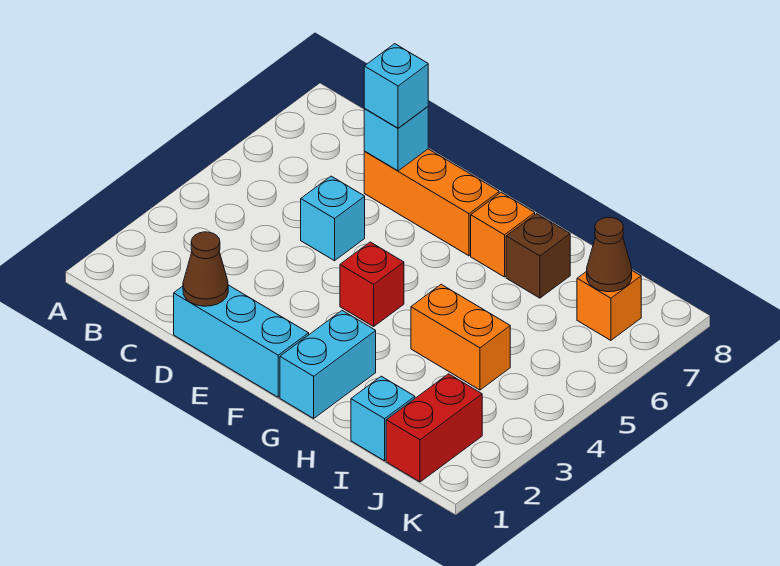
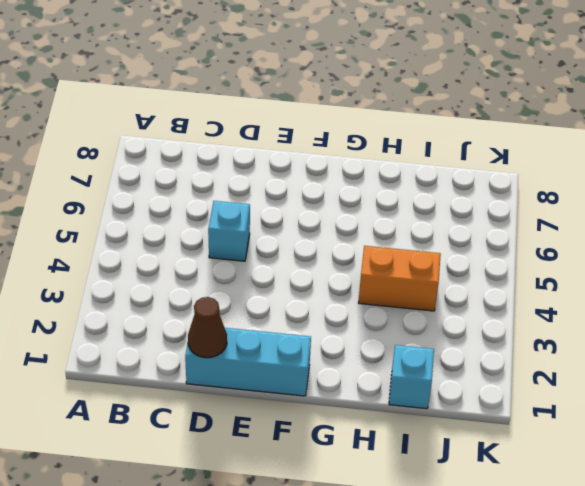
none -> orange brick D7:F7 level 1
none -> red brick F4 level 1
none -> cyan brick G1:G2 level 1

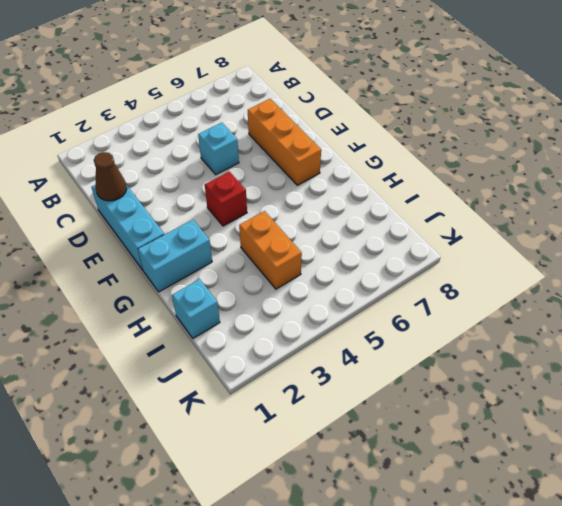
none -> orange brick G7 level 1
none -> brown brick H7 level 1
none -> red brick J1:J2 level 1

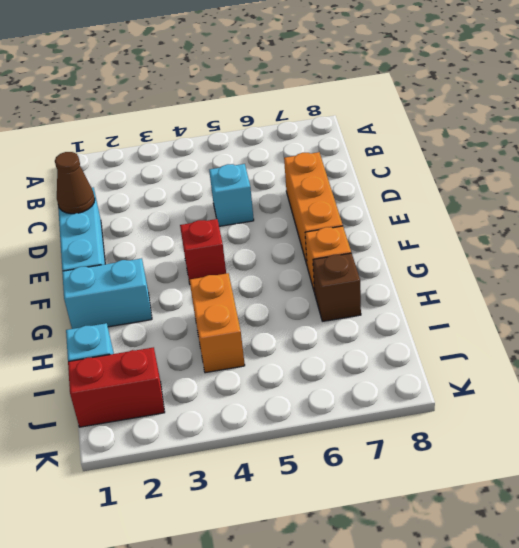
none -> orange brick J7 level 1
none -> cyan brick D7 level 2
none -> brown cone J7 level 2

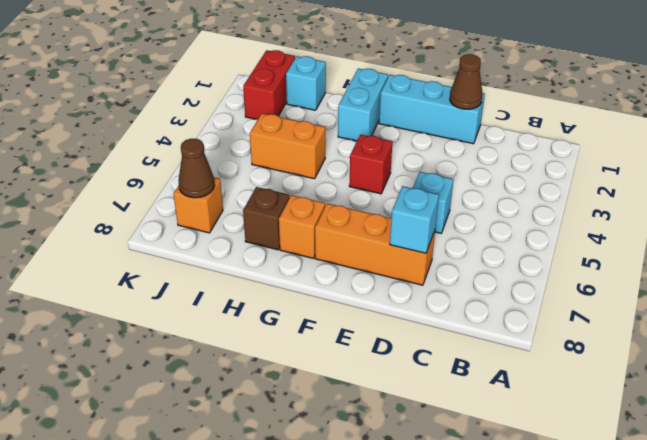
none -> cyan brick D7 level 3

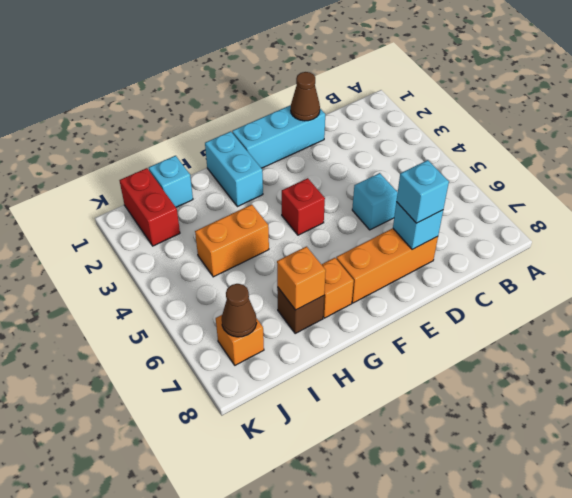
orange brick H7 level 2 -> none

